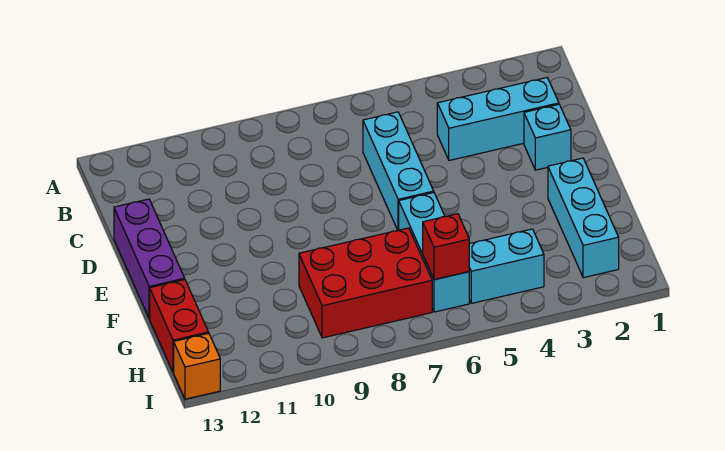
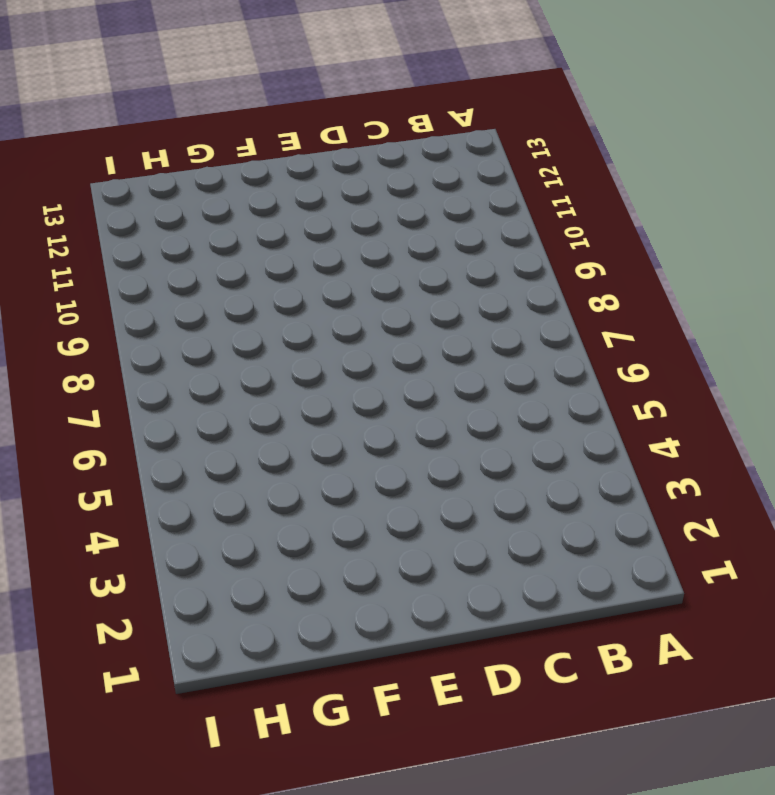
none -> cyan brick C2:C4 level 1
none -> cyan brick C6:E6 level 1

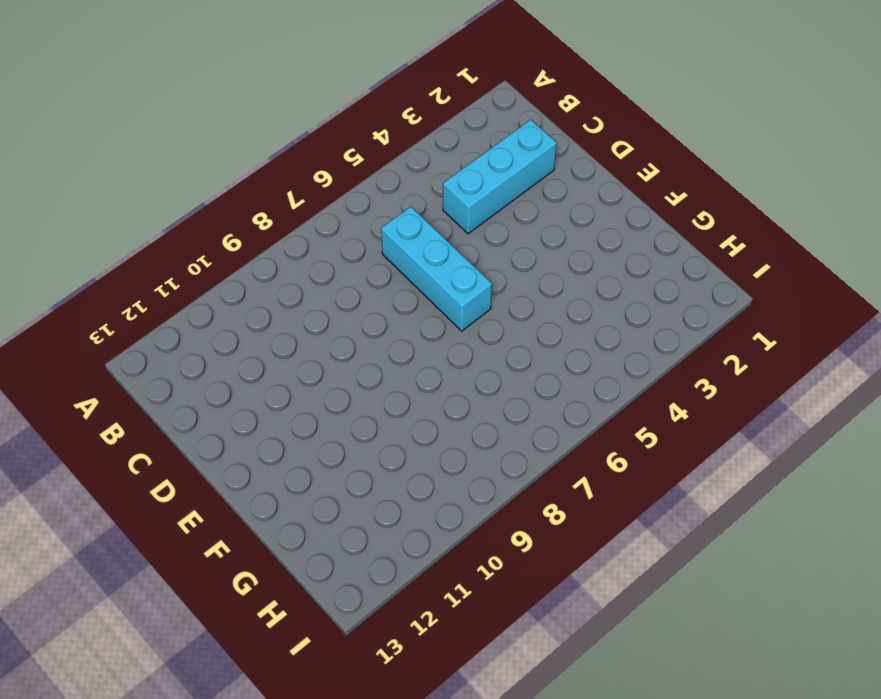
none -> cyan brick D2 level 1
none -> purple brick D13:F13 level 1

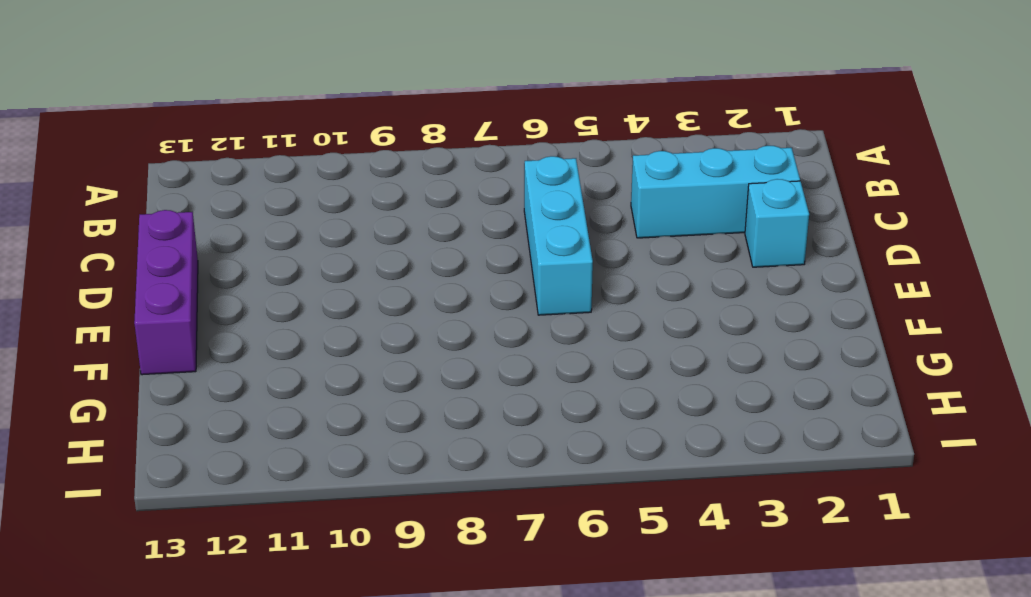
none -> cyan brick F2:H2 level 1
none -> cyan brick F6:H6 level 1

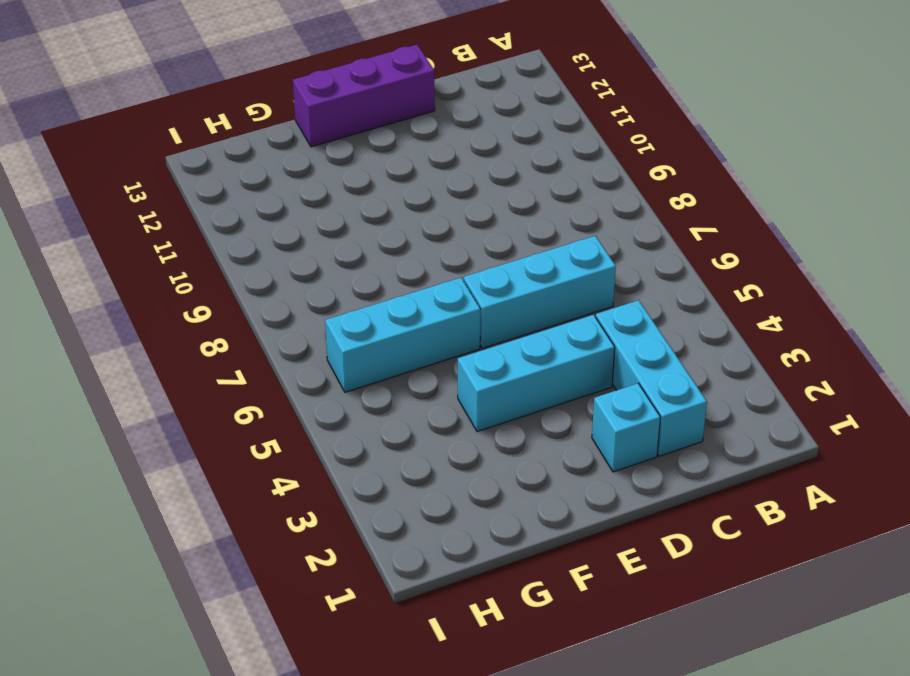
cyan brick D4:F4 level 1 -> cyan brick F2:H2 level 1
none -> red brick G7:H9 level 1
none -> red brick G13:H13 level 1

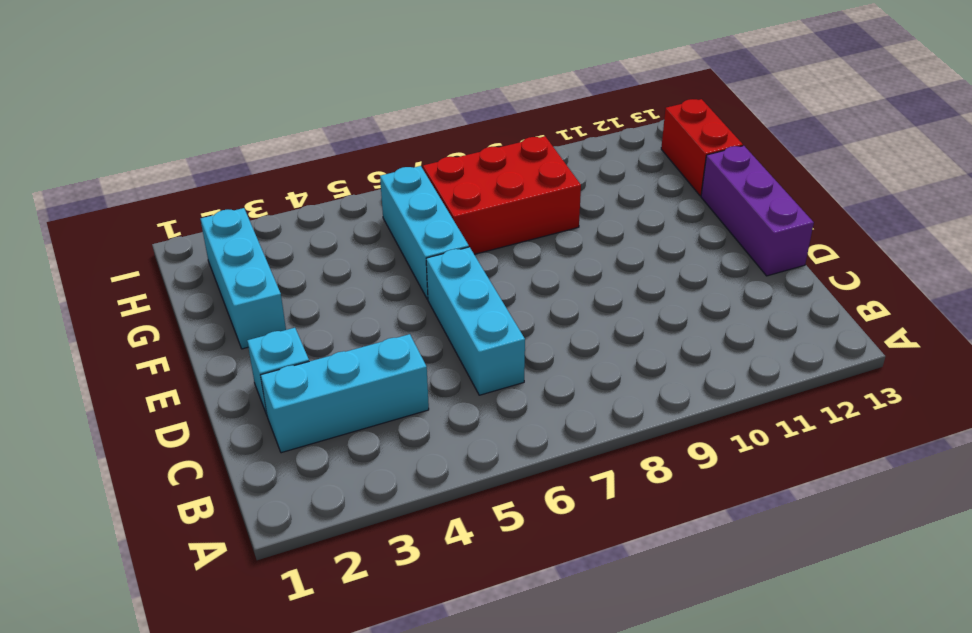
none -> cyan brick H4:H5 level 1
none -> orange brick I13 level 1

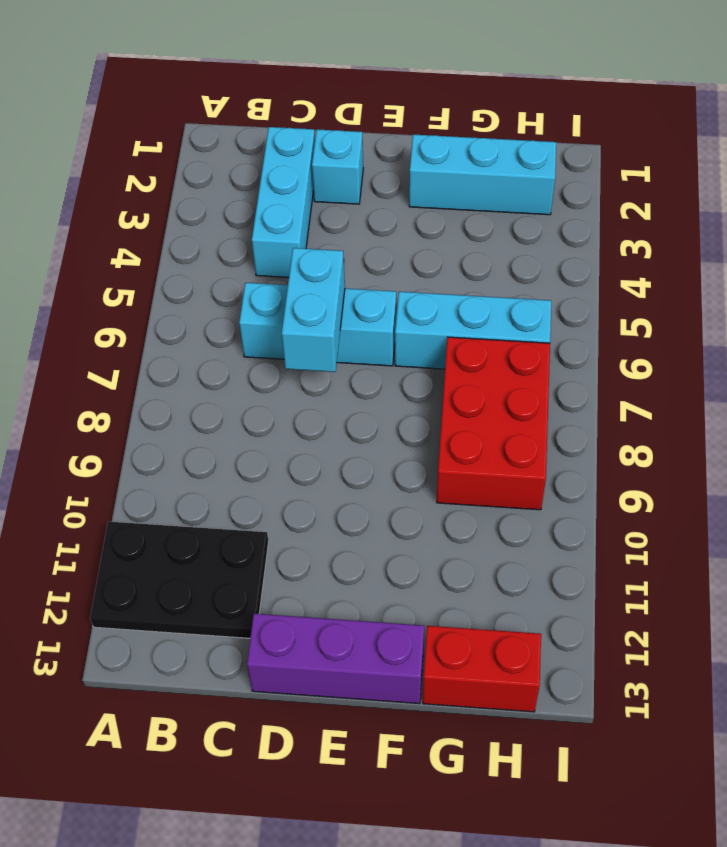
black plate A11:C12 level 1 -> none
cyan brick D6:D7 level 2 -> cyan brick H4:H5 level 1
none -> orange brick I13 level 1
none -> red brick H6 level 2

